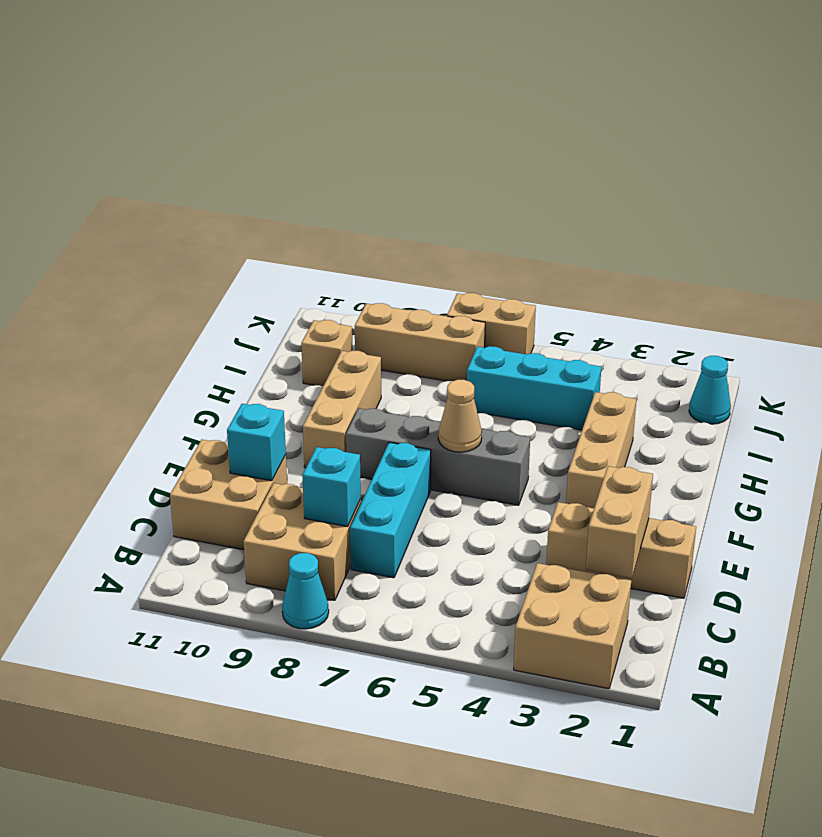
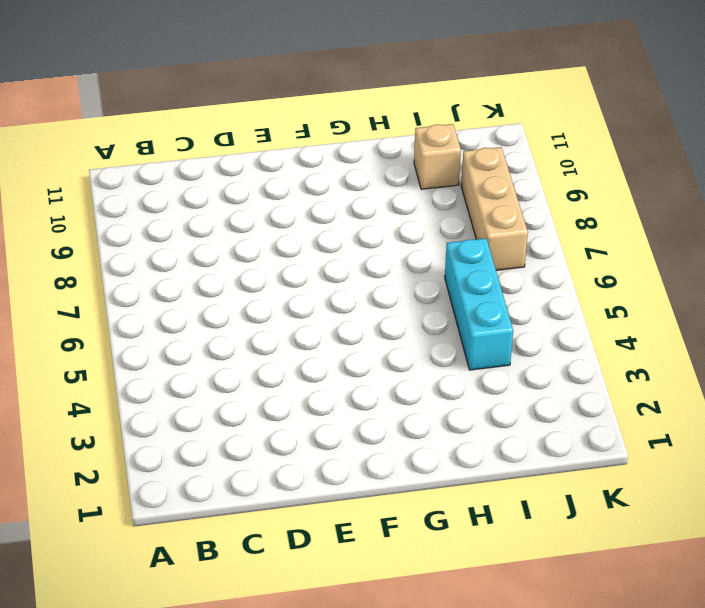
none -> tan brick A2:B3 level 1
none -> cyan cone A8 level 1
none -> tan brick B8:C9 level 1

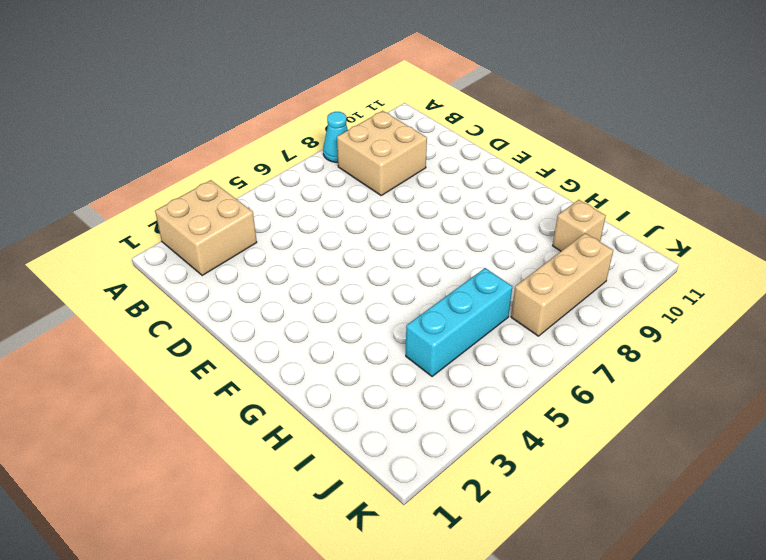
none -> cyan brick C7:E7 level 1
none -> tan brick C10:D11 level 1
none -> tan brick D1:D3 level 1

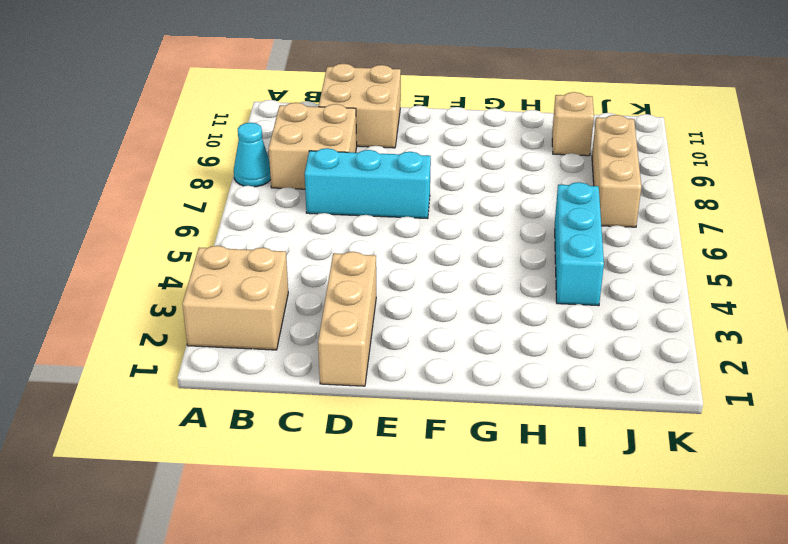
none -> tan brick F3:H3 level 1
none -> grey brick F5:F8 level 1
none -> tan brick F9:H9 level 1

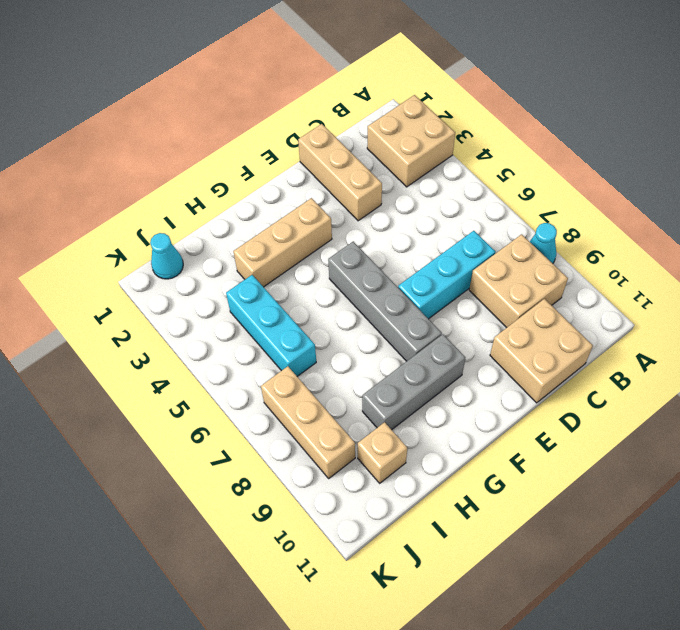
grey brick F9:H9 level 1 -> tan brick F9:H9 level 1
none -> tan brick K6:K7 level 1
none -> tan brick C2:D2 level 2
none -> cyan brick C8 level 2

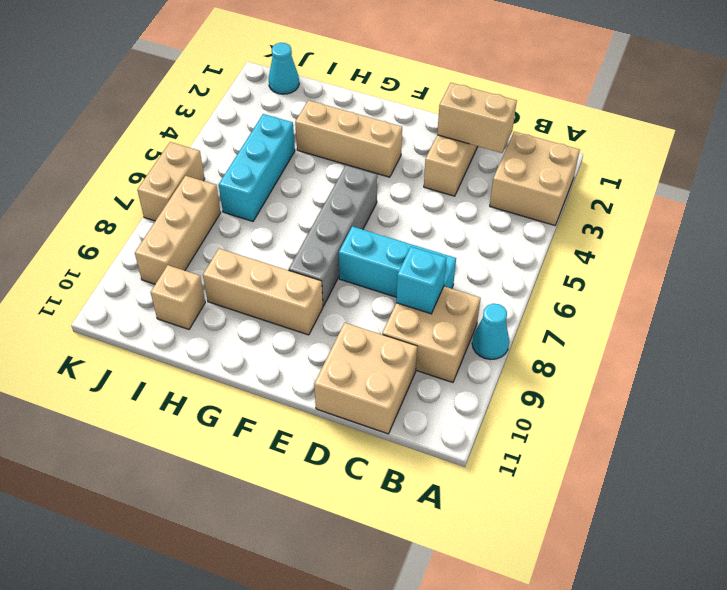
none -> cyan brick D10 level 2
none -> tan cone F6 level 2

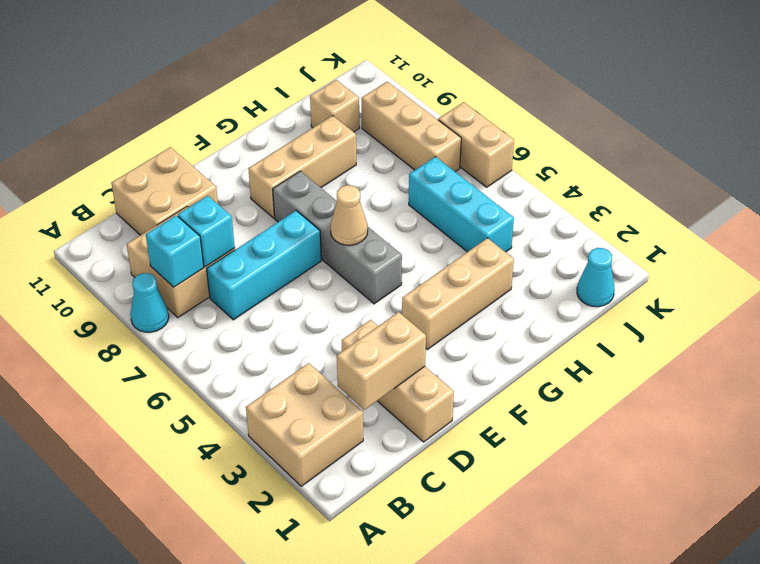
cyan brick B8 level 2 -> cyan brick D10 level 2

